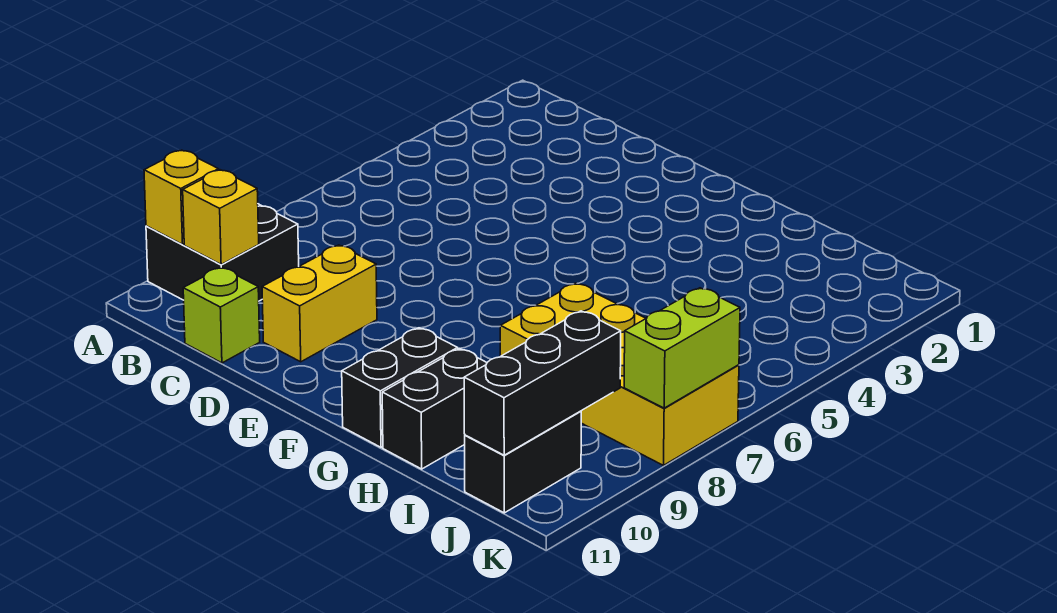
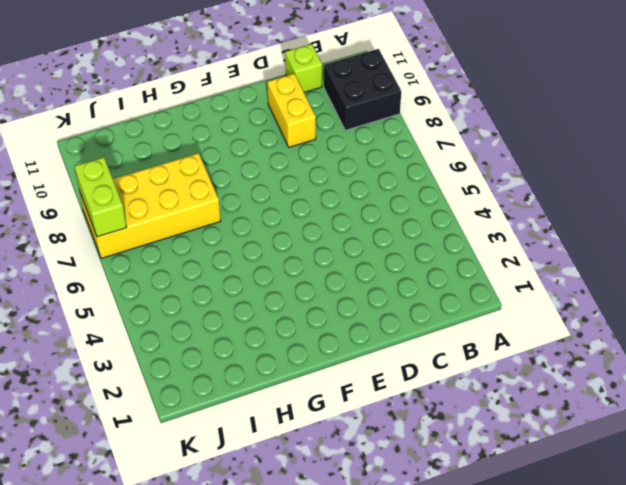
none -> black brick G10:G11 level 1
none -> black brick H10:H11 level 1

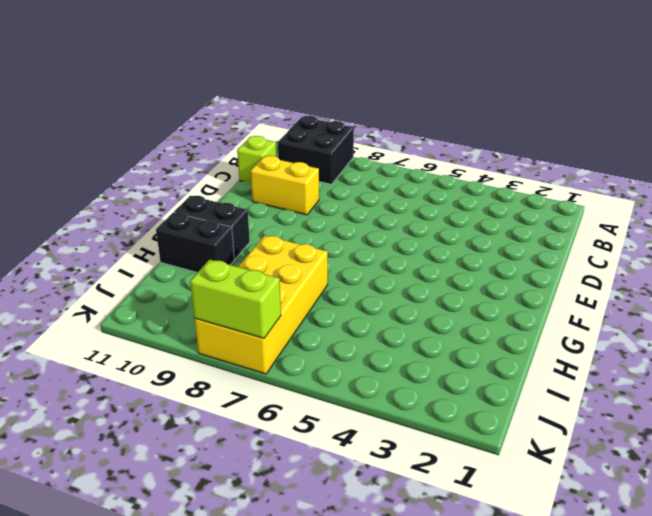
none -> black brick J10:J11 level 1
none -> yellow brick A10 level 2

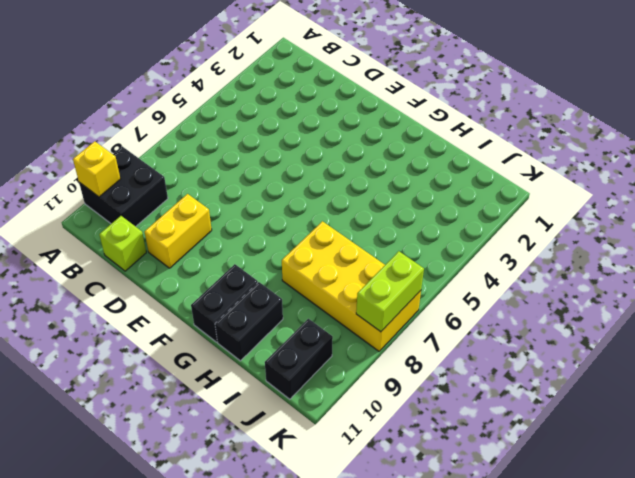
none -> yellow brick B10 level 2
none -> black brick J9:J11 level 2

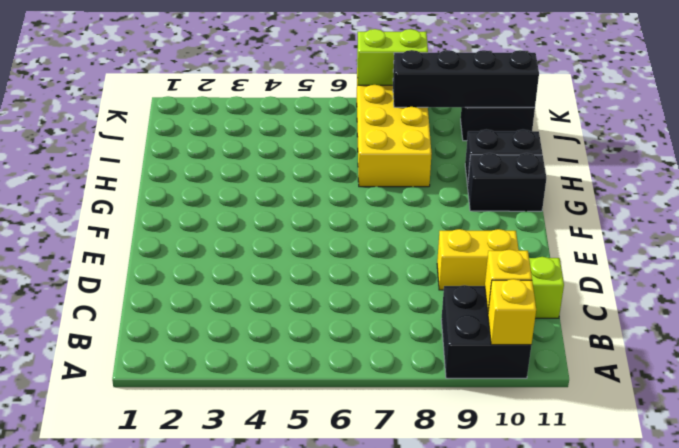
black brick J8:J11 level 2 -> black brick J9:J11 level 2

